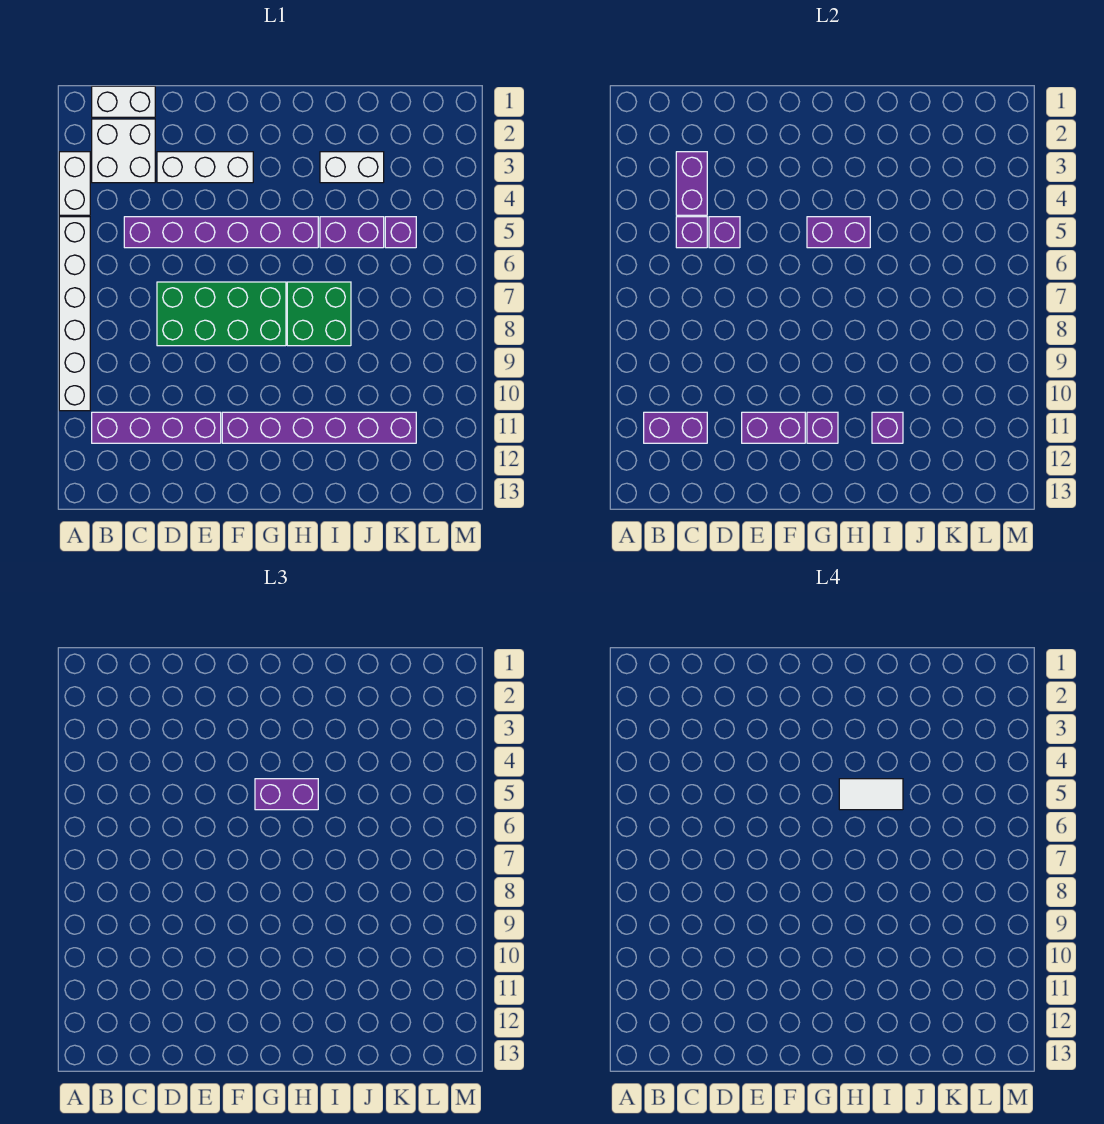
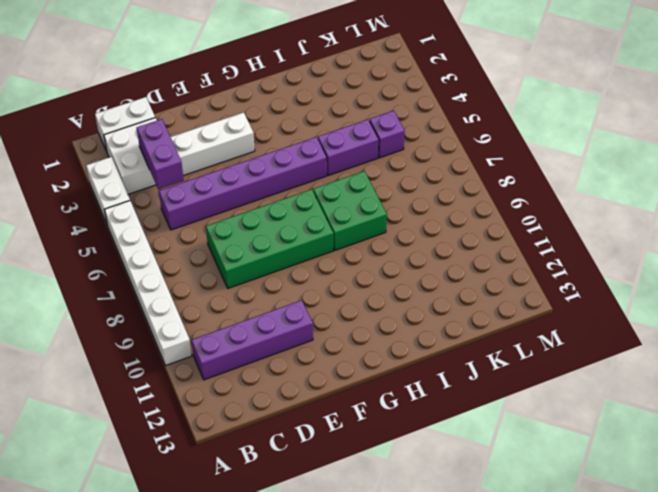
none -> purple brick F11:K11 level 1
none -> white brick I3:J3 level 1
none -> purple brick B11:C11 level 2

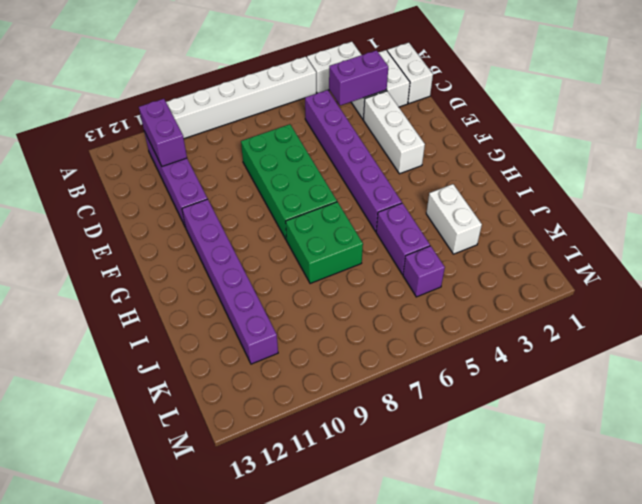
none -> purple brick C5 level 2
none -> purple brick D5 level 2
none -> purple brick E11:F11 level 2

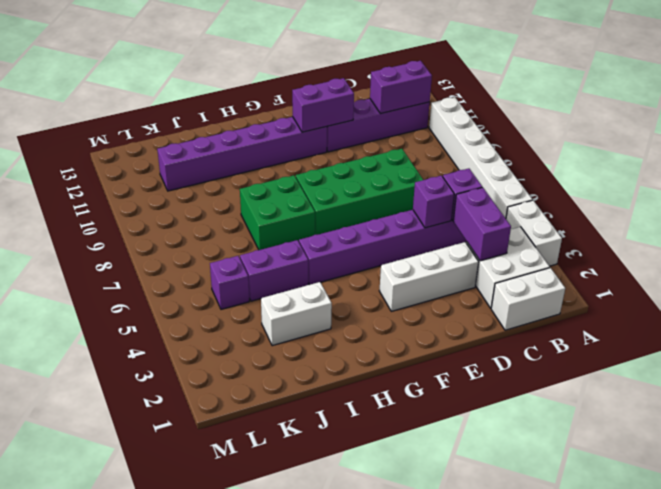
none -> purple brick G5:H5 level 2
none -> purple brick G11 level 2
none -> purple brick I11 level 2

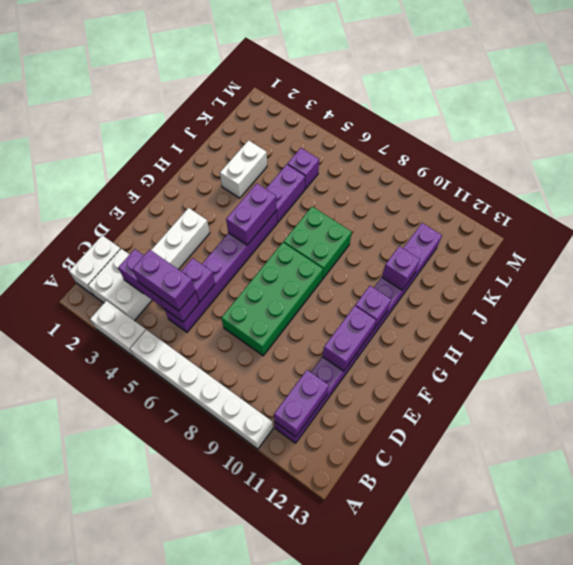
purple brick C4:C5 level 3 -> purple brick G5:H5 level 3
none -> white tile H5:I5 level 4

